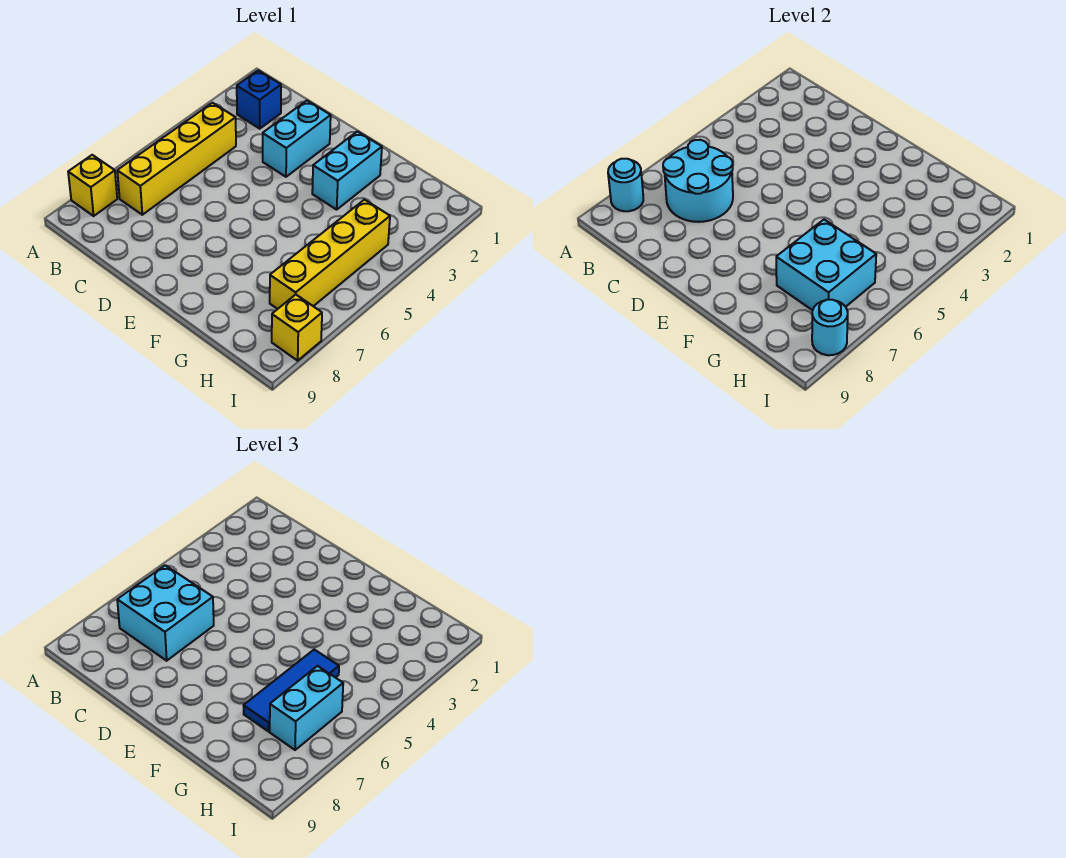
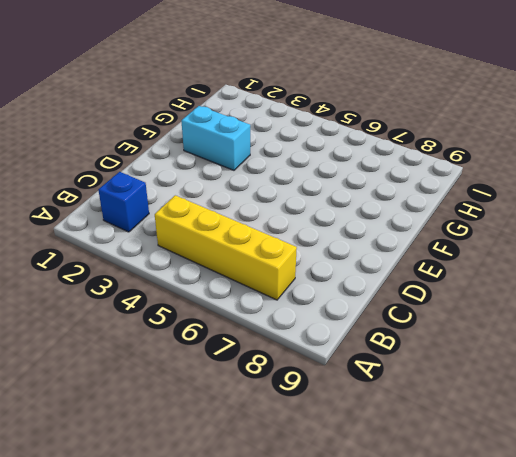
none -> yellow brick A8 level 1
none -> cyan brick D2:D3 level 1
none -> yellow brick H4:H7 level 1

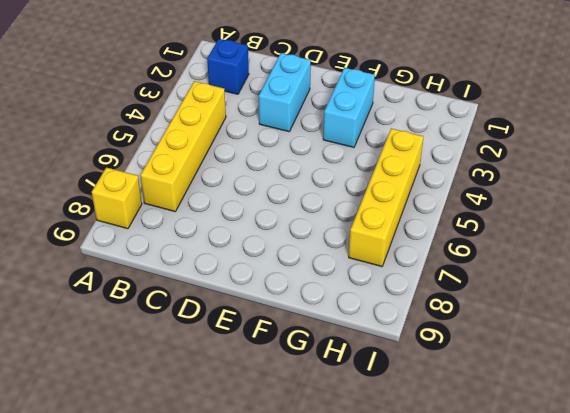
none -> yellow brick I8 level 1
none -> cyan round brick A8 level 2
none -> cyan round brick B6:C7 level 2

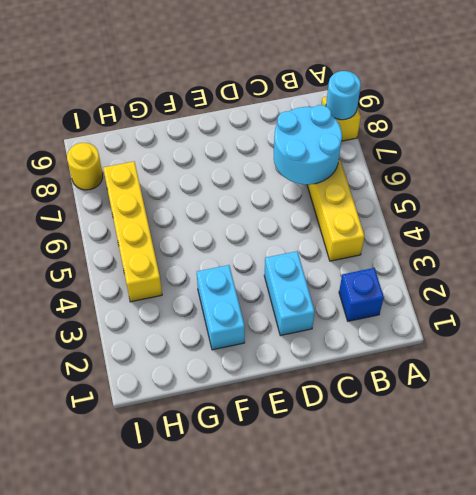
yellow round brick I8 level 1 -> yellow brick I8 level 1
none -> cyan brick G6:H7 level 2
none -> cyan round brick I8 level 2
none -> cyan brick B6:C7 level 3

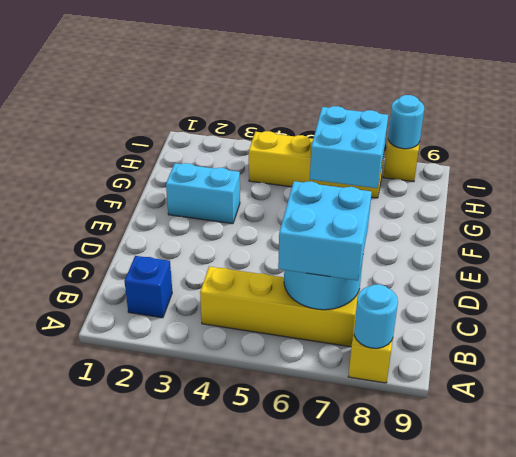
none -> cyan brick D2:D3 level 1
none -> blue tile G5:G7 level 3
none -> cyan brick H6:H7 level 3

